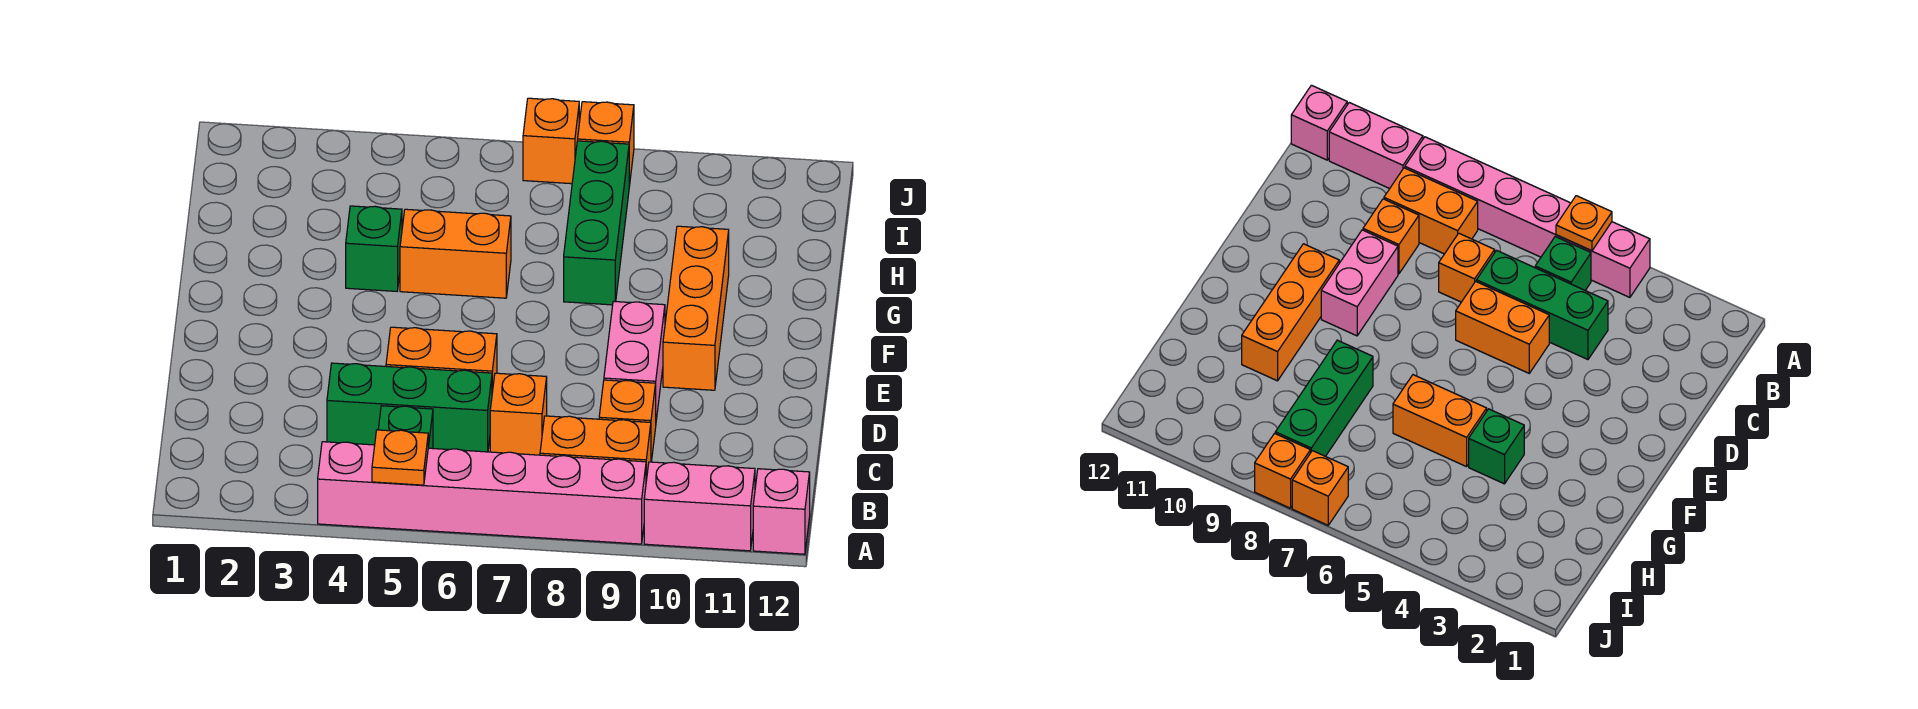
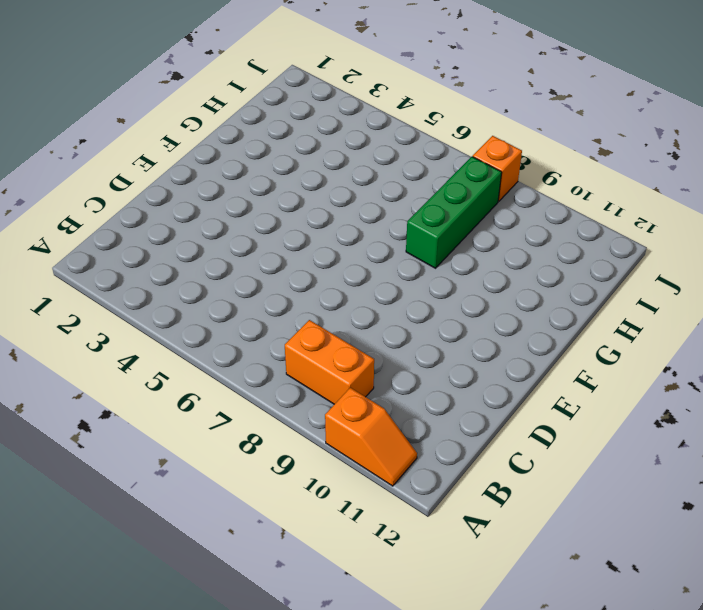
orange slope A10:A11 level 1 top 10 -> pink brick A10:A11 level 1
none -> pink brick A4:A9 level 1
none -> pink brick A12 level 1
none -> green brick B5 level 1

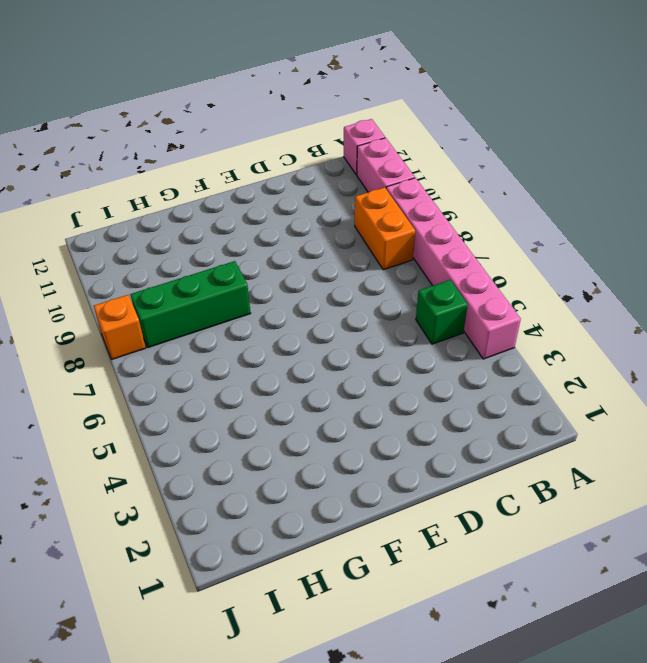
none -> green brick C4:C6 level 1
none -> orange brick C7 level 1
none -> orange brick C9 level 1

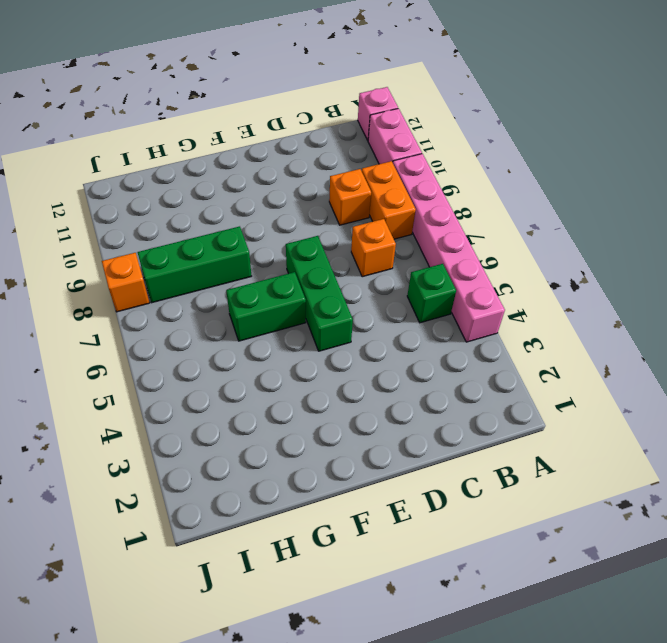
green brick E5:E7 level 1 -> green brick C4:C6 level 1
green brick F6:G6 level 1 -> orange brick G5:G6 level 1
none -> orange brick D5:D6 level 1
none -> pink brick D9:E9 level 1
none -> orange brick E10:G10 level 1

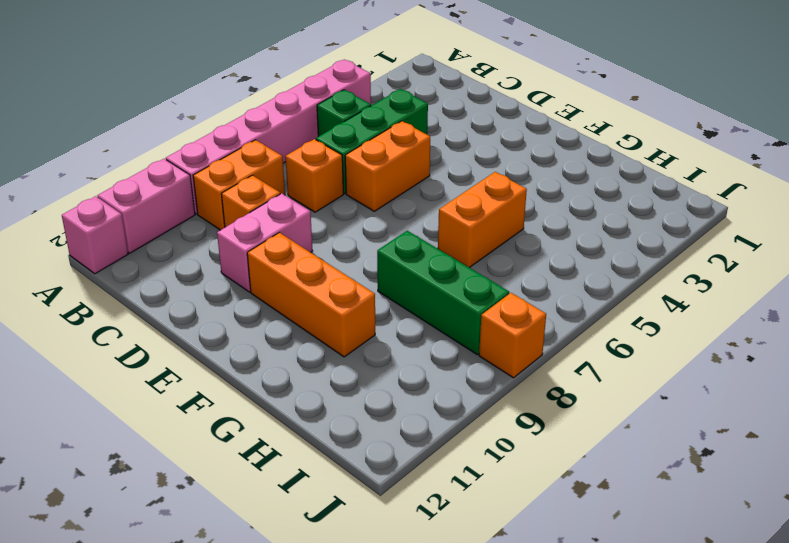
pink brick D9:D10 level 1 -> pink brick D9:E9 level 1
none -> green brick G4 level 1
none -> orange brick J7 level 1
none -> orange plate A5 level 2

